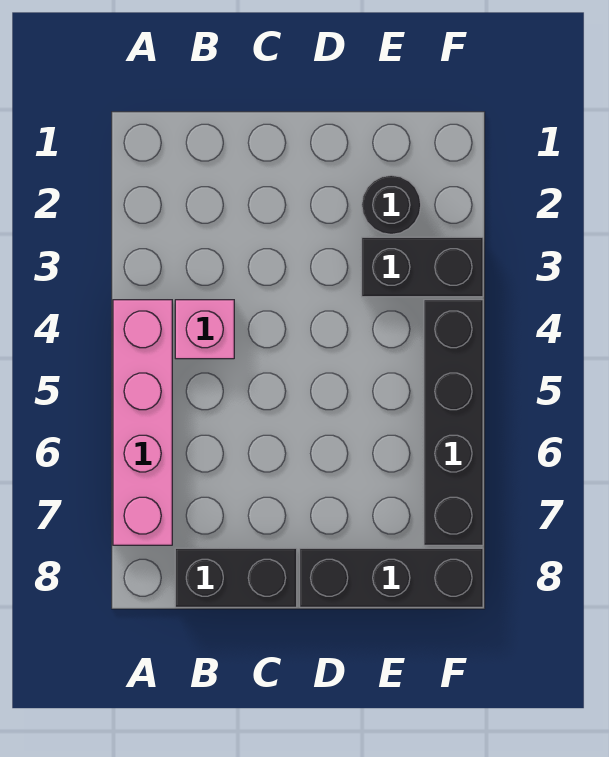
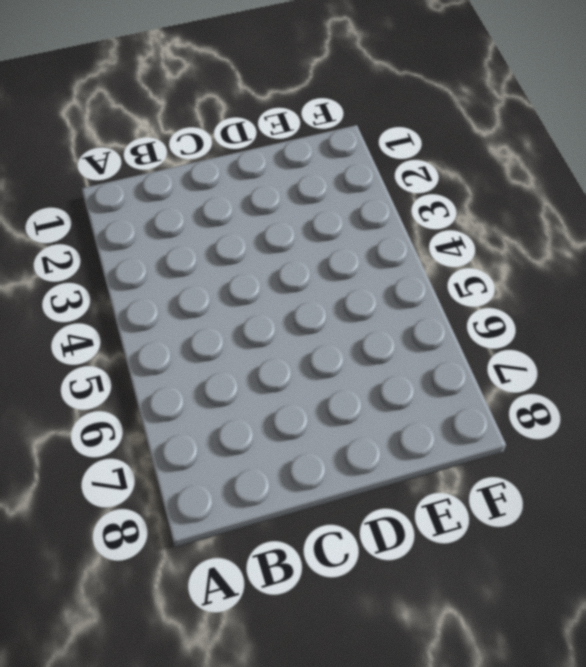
none -> pink brick A4:A7 level 1
none -> pink brick B4 level 1

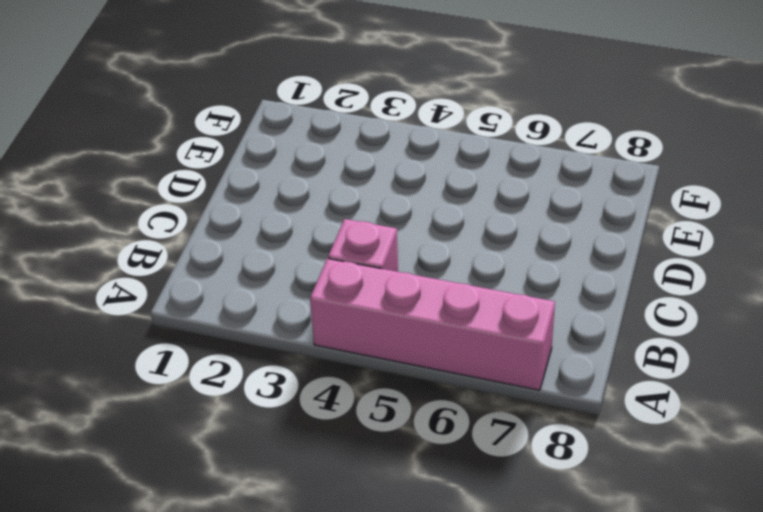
none -> black brick B8:C8 level 1
none -> black brick D8:F8 level 1

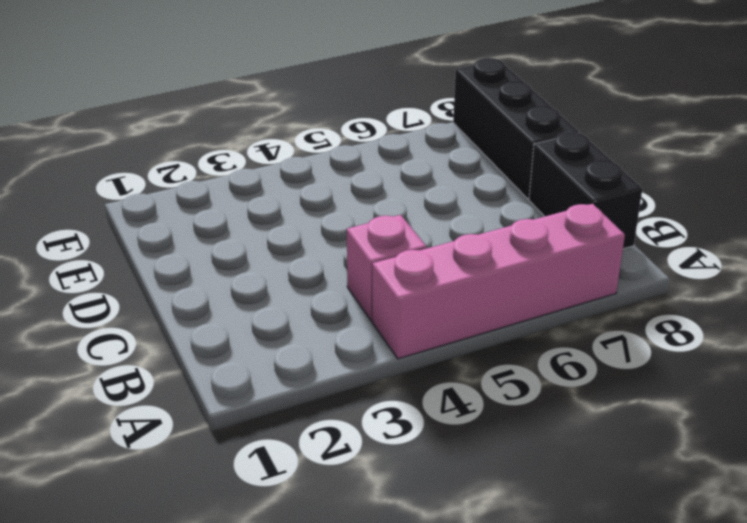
none -> black round brick E2 level 1
none -> black brick E3:F3 level 1

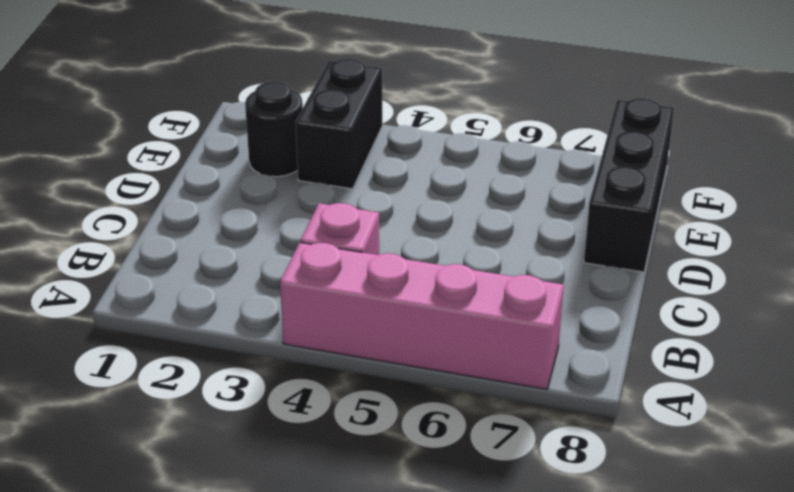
none -> black brick B8:C8 level 1
none -> black brick F4:F7 level 1

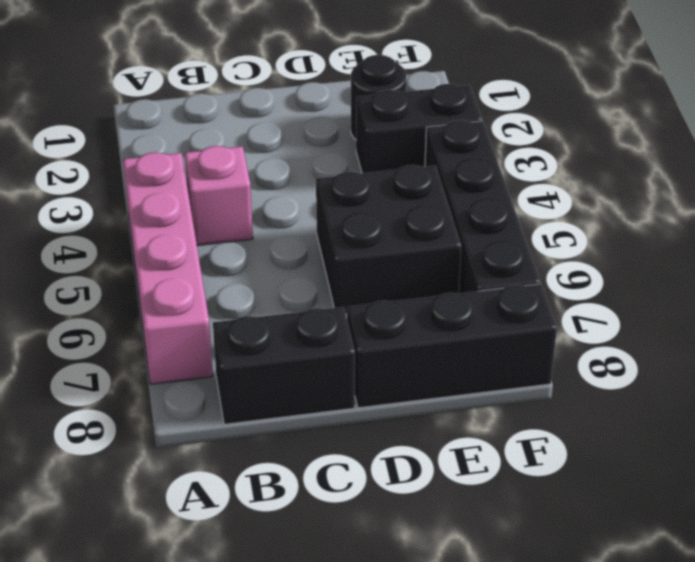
black brick D5:E6 level 1 -> none

